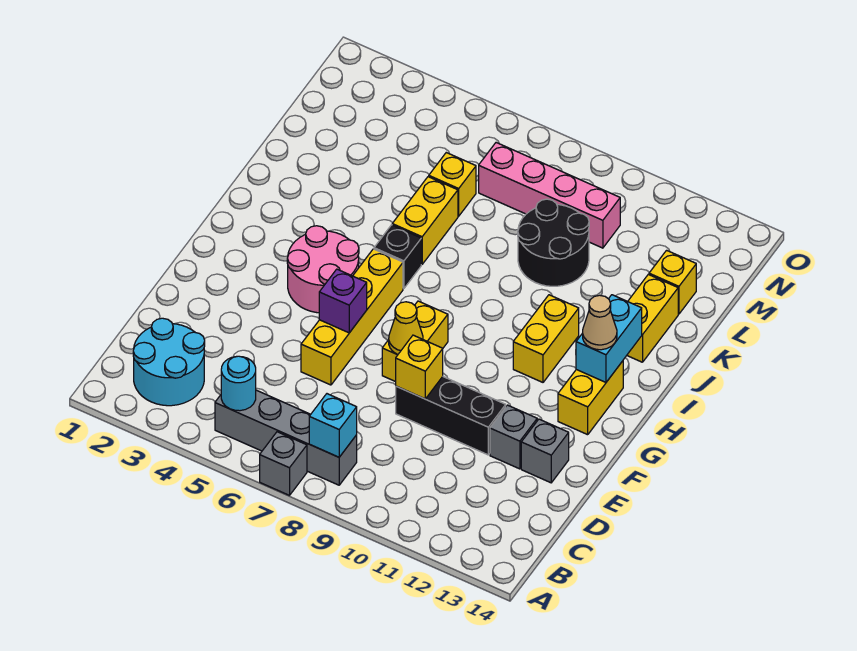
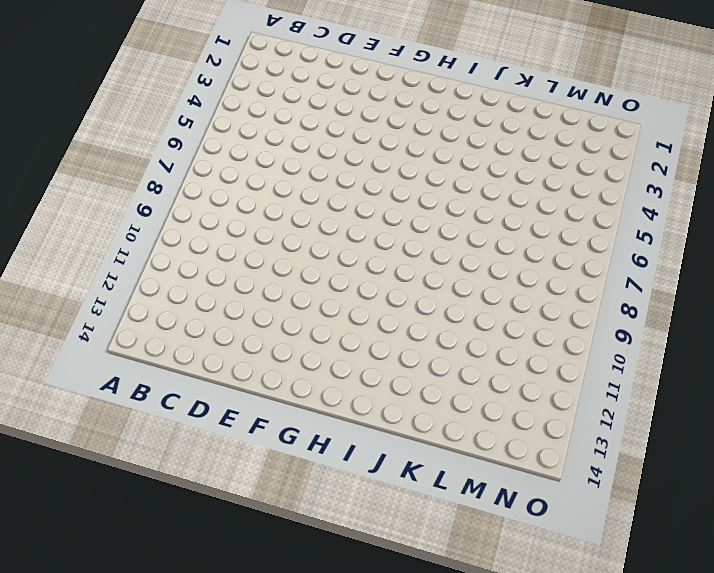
none -> grey brick A7 level 1
none -> cyan round brick B2:C3 level 1
none -> grey brick B5:B8 level 1

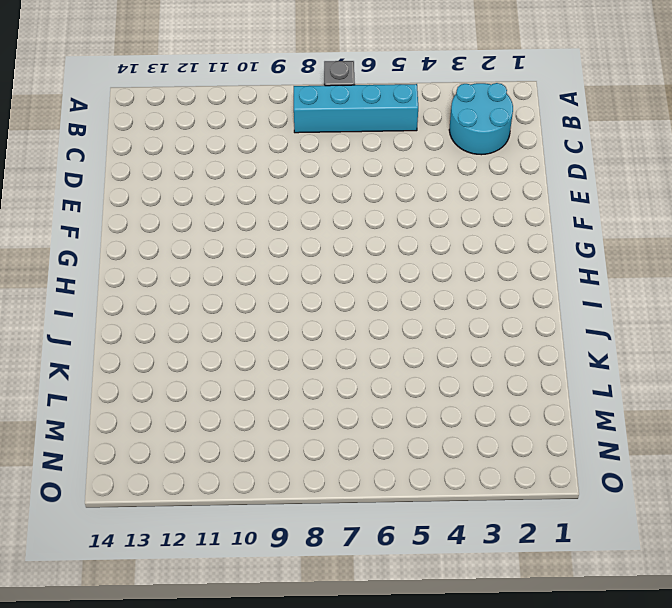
cyan brick B5:B8 level 1 -> grey brick B5:B8 level 1
none -> yellow brick E6:H6 level 1
none -> black brick E9:E11 level 1
none -> grey brick E12 level 1

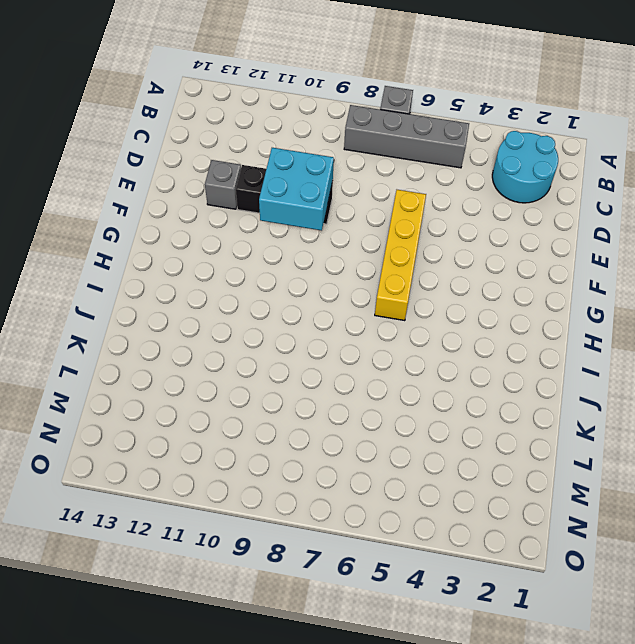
cyan brick E9:F10 level 2 -> yellow brick E9 level 2
none -> grey brick E13 level 1
none -> yellow brick F8:G8 level 1
none -> pink round brick G4:H5 level 1

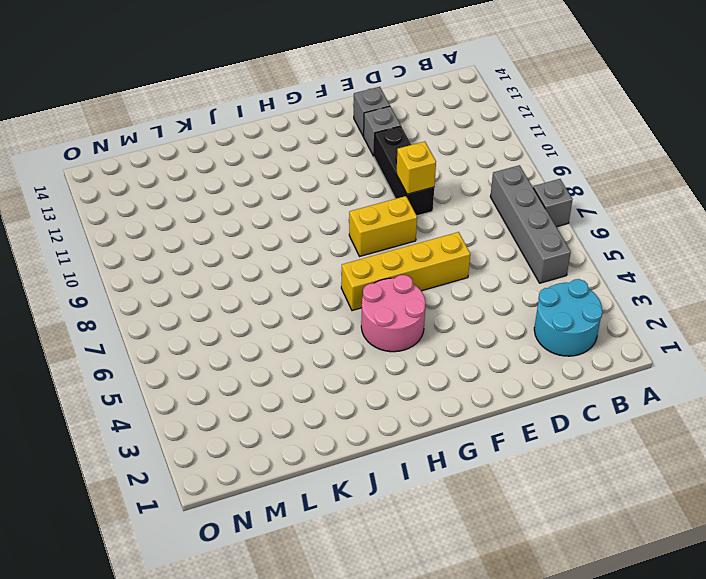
none -> yellow brick G13:H13 level 1
none -> yellow brick H11:I11 level 1
none -> black brick I6 level 1

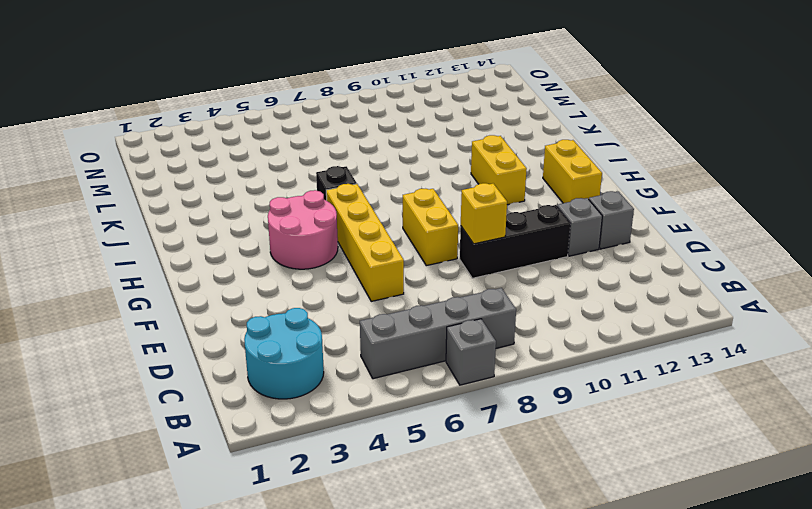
none -> yellow brick J6:K6 level 1
none -> yellow brick J13:K13 level 1
none -> black round brick K9:L10 level 1

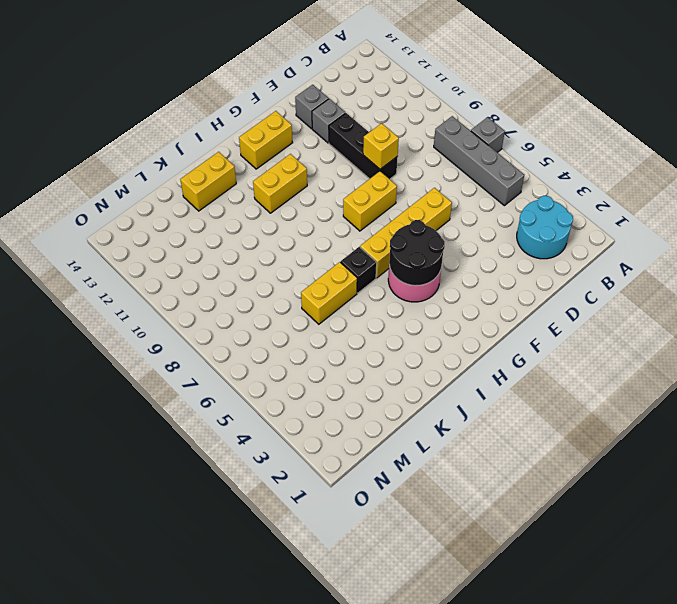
black round brick G4:H5 level 2 -> black round brick K9:L10 level 1
none -> yellow brick L6 level 1
none -> yellow brick L13 level 1
none -> pink brick M7:M10 level 1

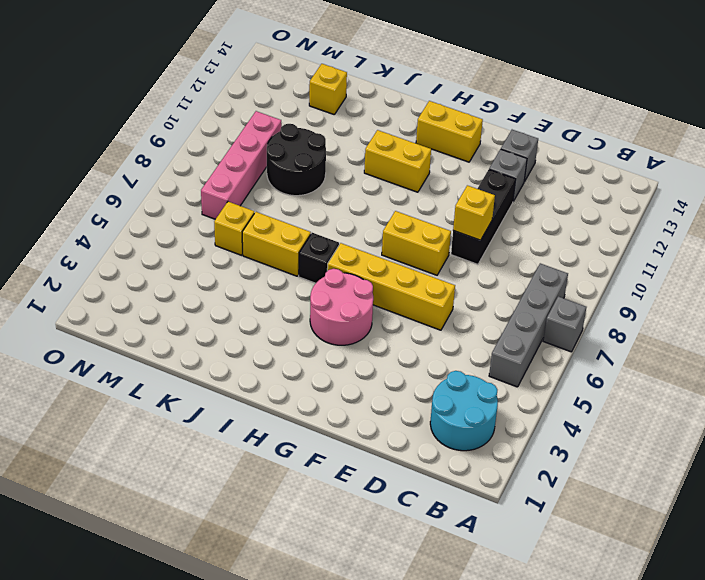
none -> yellow brick J13:K13 level 1
none -> cyan round brick B5 level 2
none -> cyan brick B8 level 2

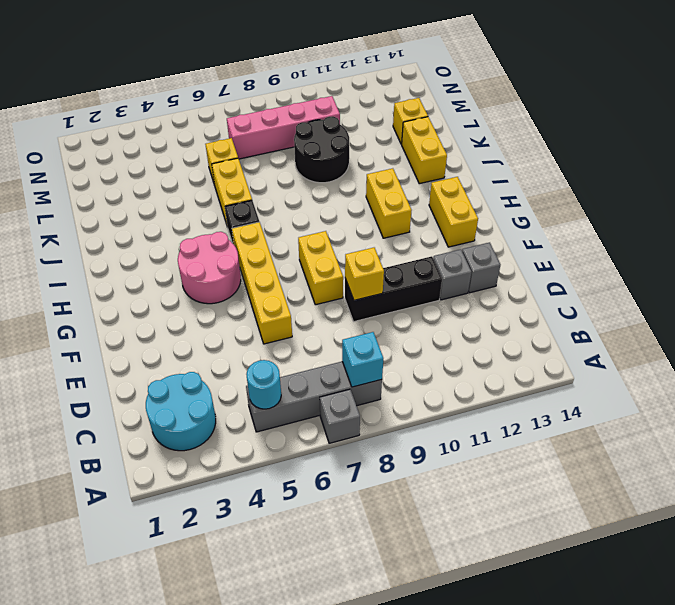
none -> purple brick F6 level 2
none -> yellow cone F8 level 2
none -> cyan brick H13:I13 level 2

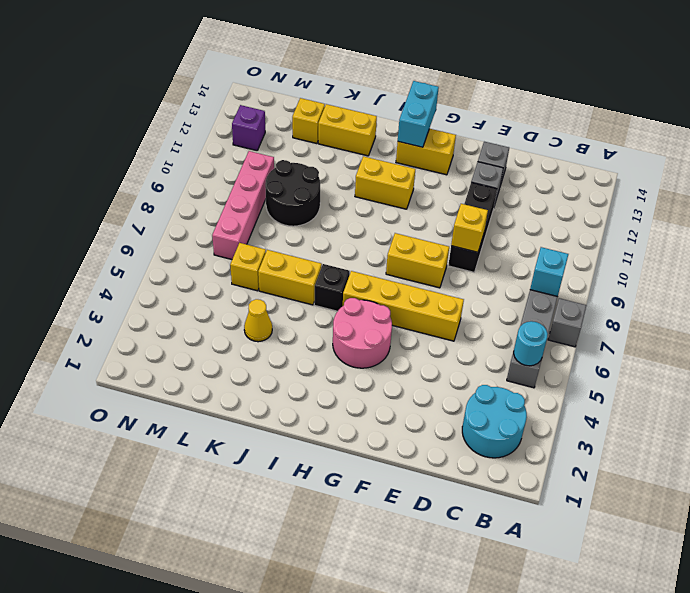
cyan brick H13:H14 level 2 -> cyan brick H13:I13 level 2
yellow cone K4 level 1 -> yellow cone F8 level 2
purple brick N12 level 1 -> purple brick F6 level 2
none -> tan cone H13 level 3

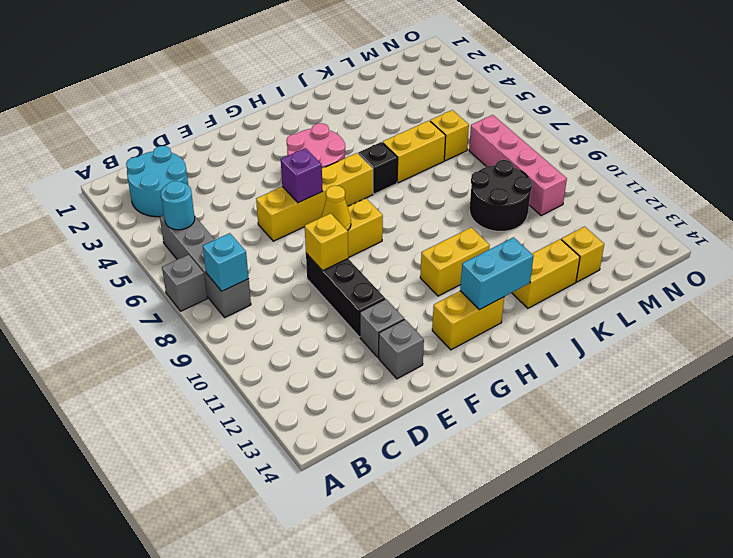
none -> tan cone H13 level 3

